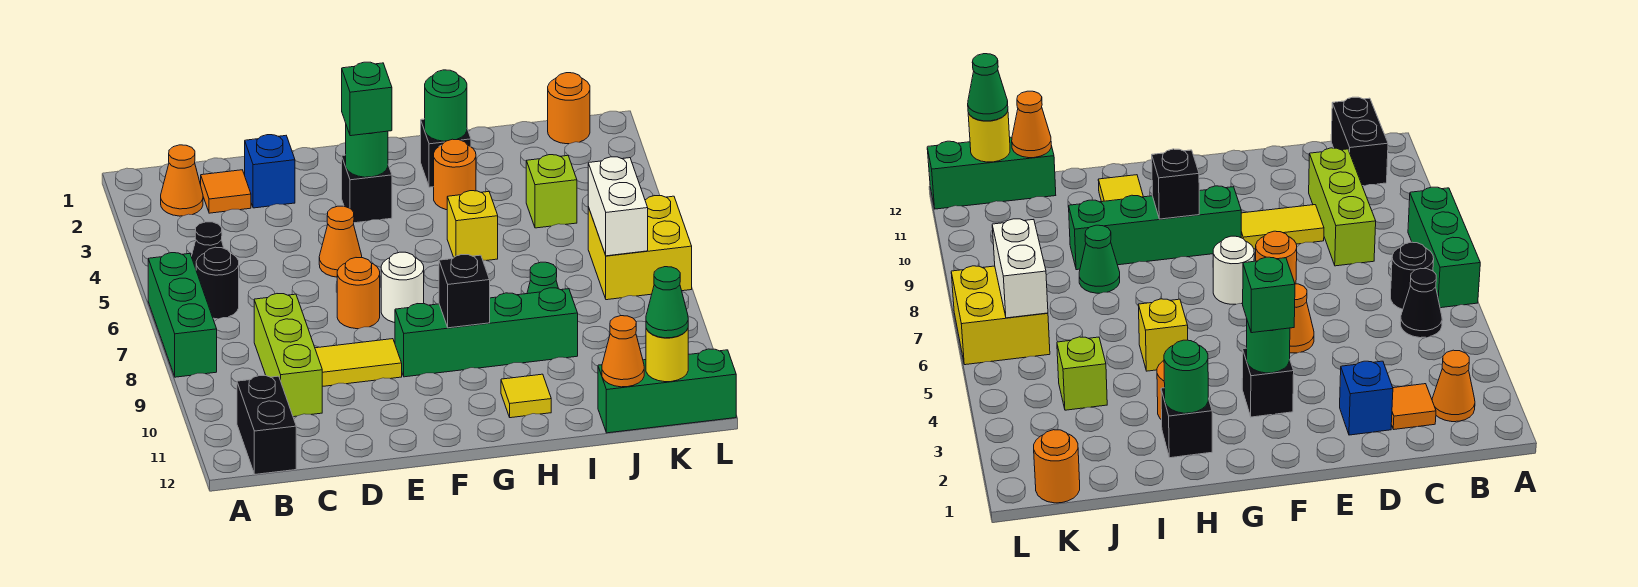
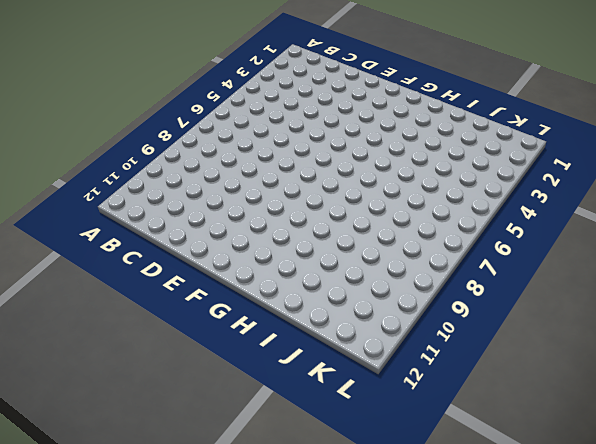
none -> green brick A6:A8 level 1
none -> orange cone B2 level 1
none -> black cone B5 level 1
none -> black round brick B6 level 1

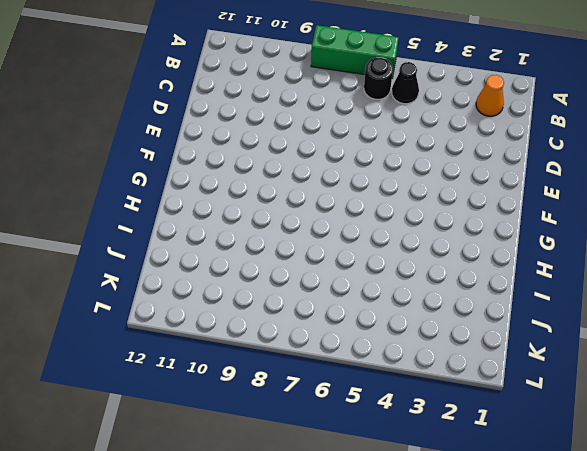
none -> black brick B11:B12 level 1
none -> orange tile C2 level 1
none -> lime brick C8:C10 level 1
none -> blue brick D2 level 1

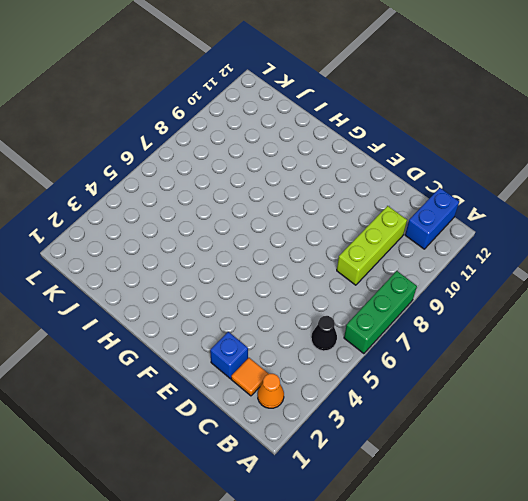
blue brick B11:B12 level 1 -> black brick B11:B12 level 1
none -> black round brick B6 level 1
none -> yellow tile D9:E9 level 1
none -> orange cone E5 level 1
none -> orange round brick E7 level 1

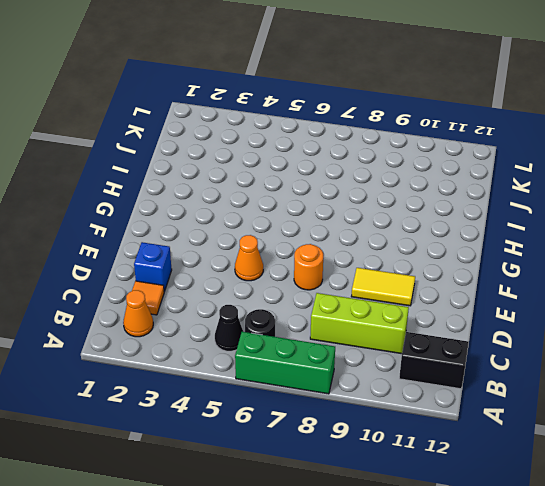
yellow tile E9:E10 level 1 -> yellow tile D9:E9 level 1
none -> black brick F3 level 1
none -> white round brick F7 level 1
none -> green brick F9:I9 level 1
none -> black brick H2 level 1

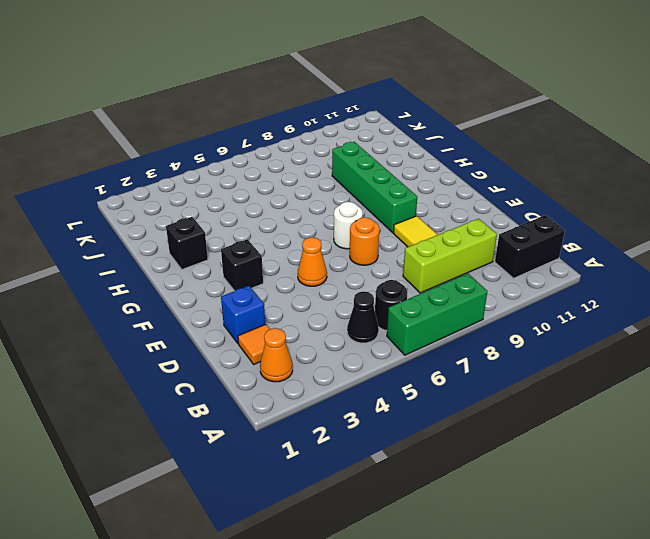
none -> orange round brick H3 level 1
none -> yellow brick H5 level 1
none -> yellow tile H11 level 1
none -> green cone I8 level 1

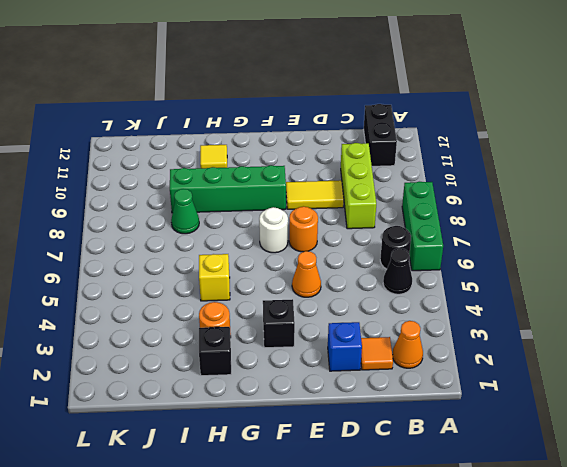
none -> lime brick J4 level 1
none -> green brick J12:L12 level 1
none -> orange round brick K1 level 1
none -> yellow brick K6:L7 level 1

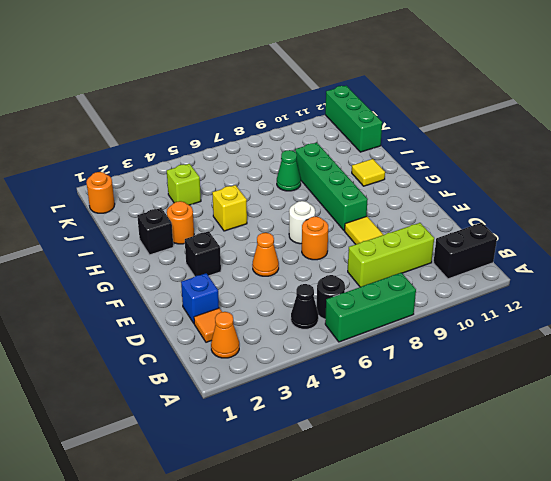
none -> yellow brick K6:L7 level 1
none -> green round brick F3 level 2
none -> black brick G9 level 2
none -> green round brick H2 level 2

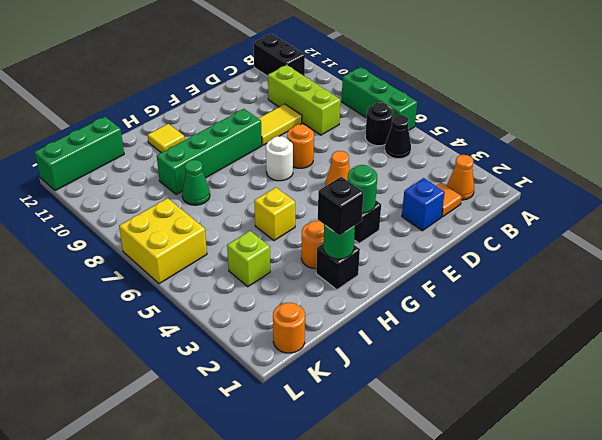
black brick H2 level 3 -> black brick G9 level 2
none -> orange cone J12 level 2
none -> white brick K6:K7 level 2
none -> yellow round brick K12 level 2
none -> green brick F3 level 3

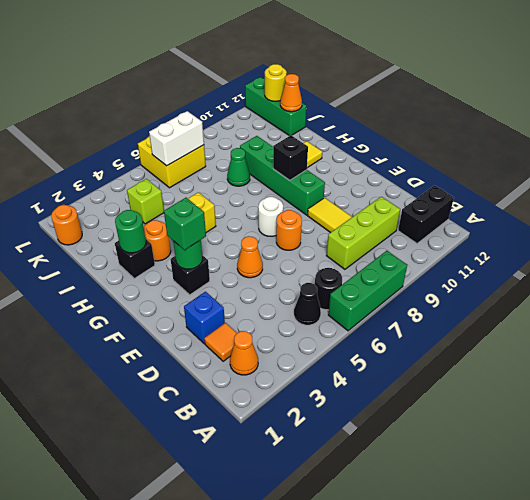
none -> green cone K12 level 3

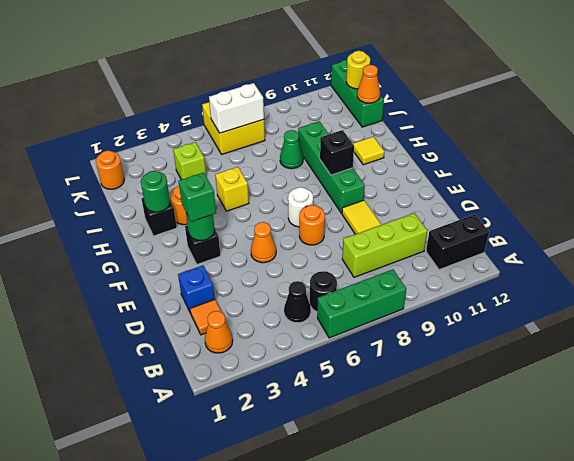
none -> green cone K12 level 3

